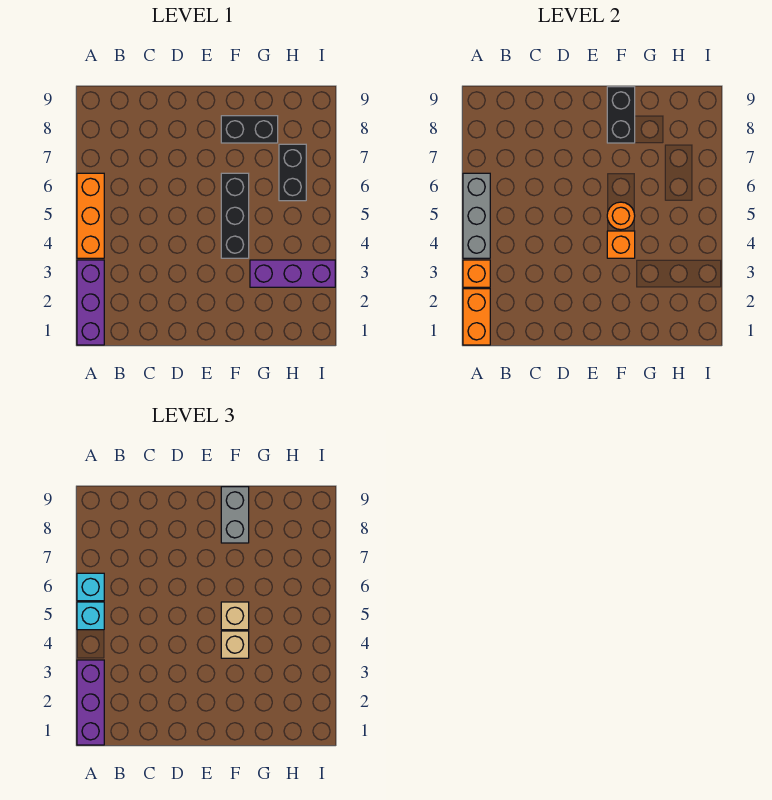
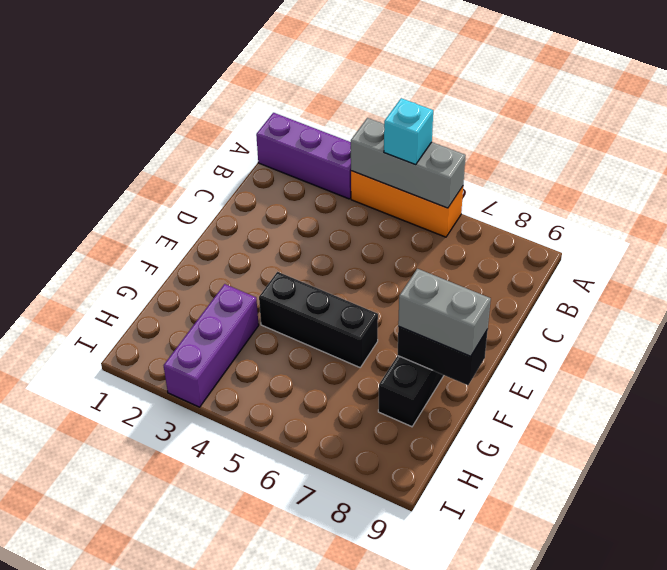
none -> black brick H6:H7 level 1
none -> orange brick A1:A2 level 2
none -> orange brick A3 level 2

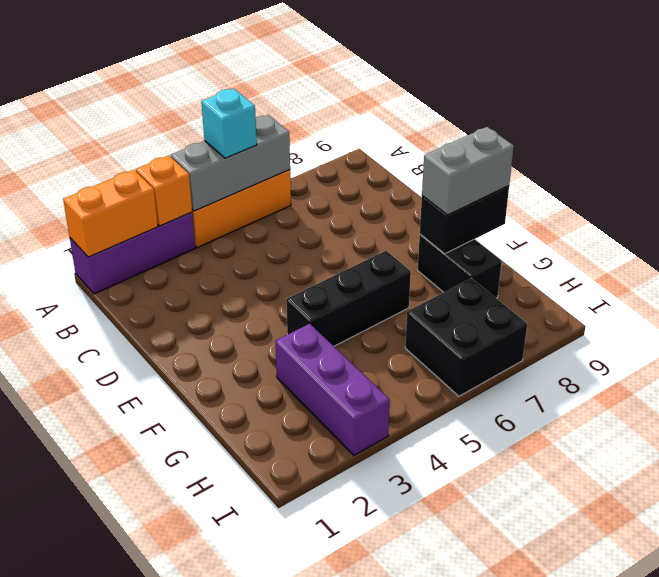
black brick H6:I7 level 1 -> black brick H6:H7 level 1
none -> orange brick F4 level 2
none -> orange round brick F5 level 2
none -> purple brick A1:A3 level 3

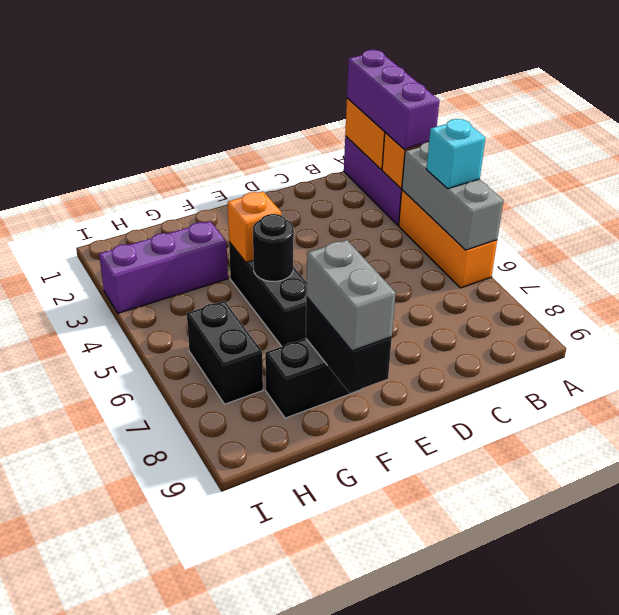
black round brick F5 level 2 -> orange round brick F5 level 2
none -> cyan brick A6 level 3
none -> tan brick F4 level 3
none -> tan brick F5 level 3

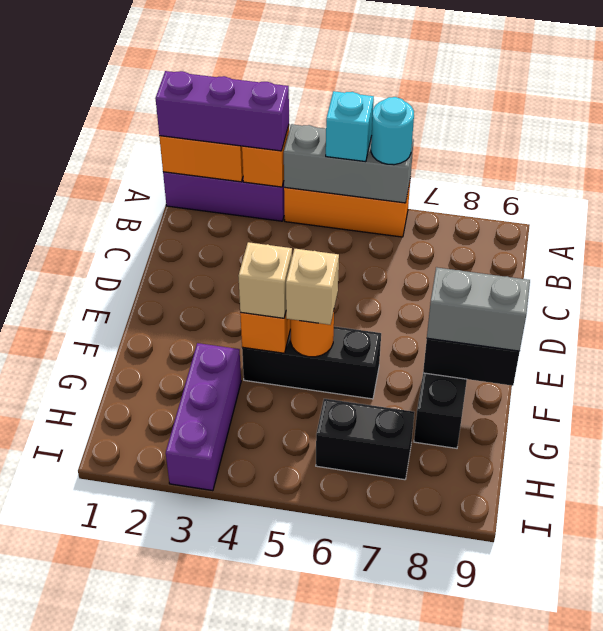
cyan round brick A6 level 3 -> cyan brick A6 level 3

